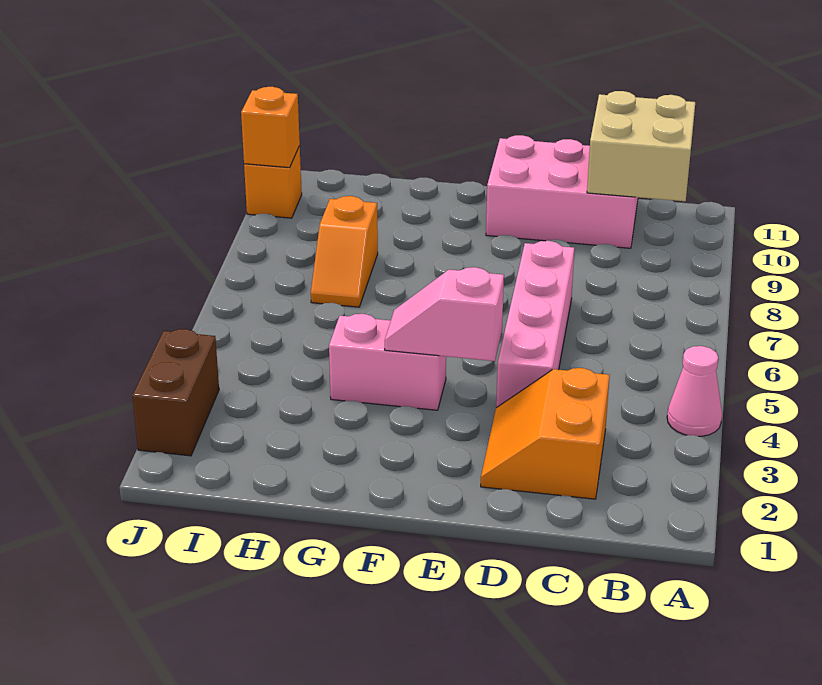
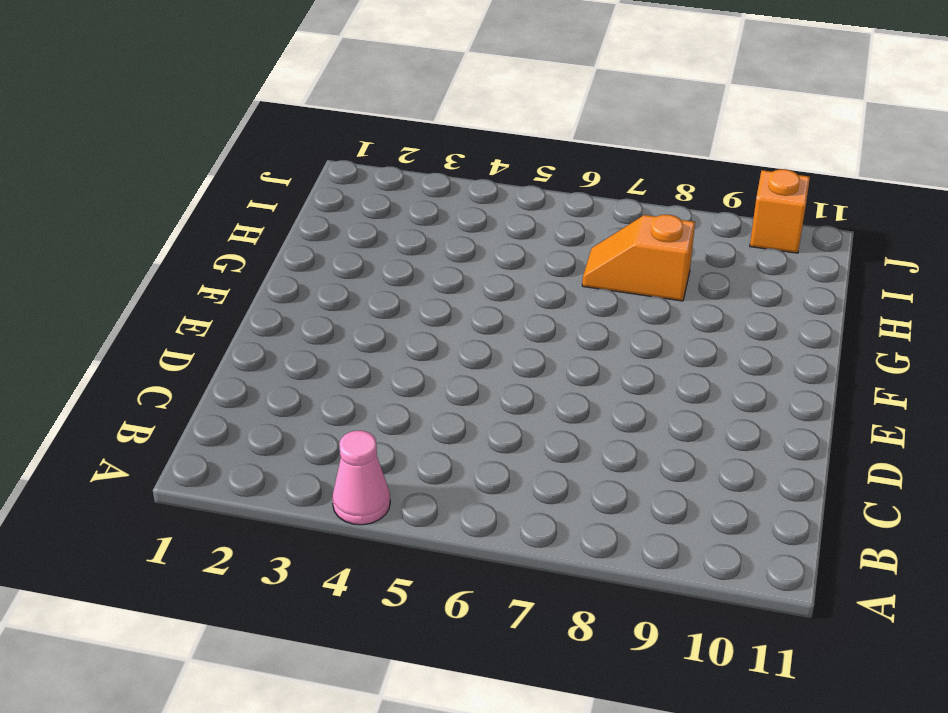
none -> orange slope C2:D3 level 1 top C
none -> pink brick C10:E11 level 1

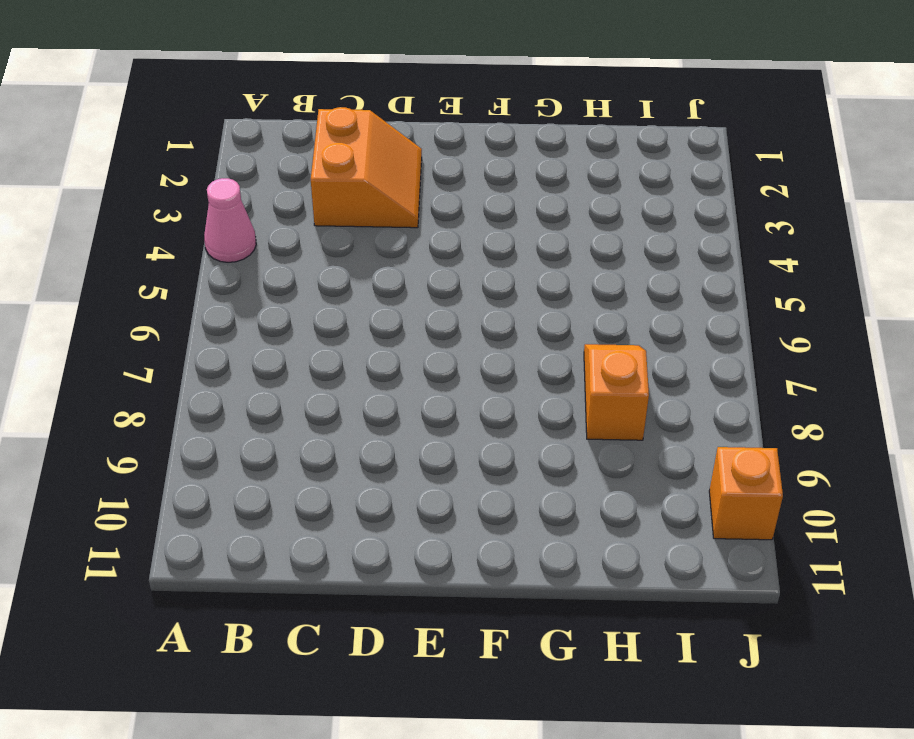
none -> pink brick C10:E11 level 1
none -> pink brick D4:D7 level 1

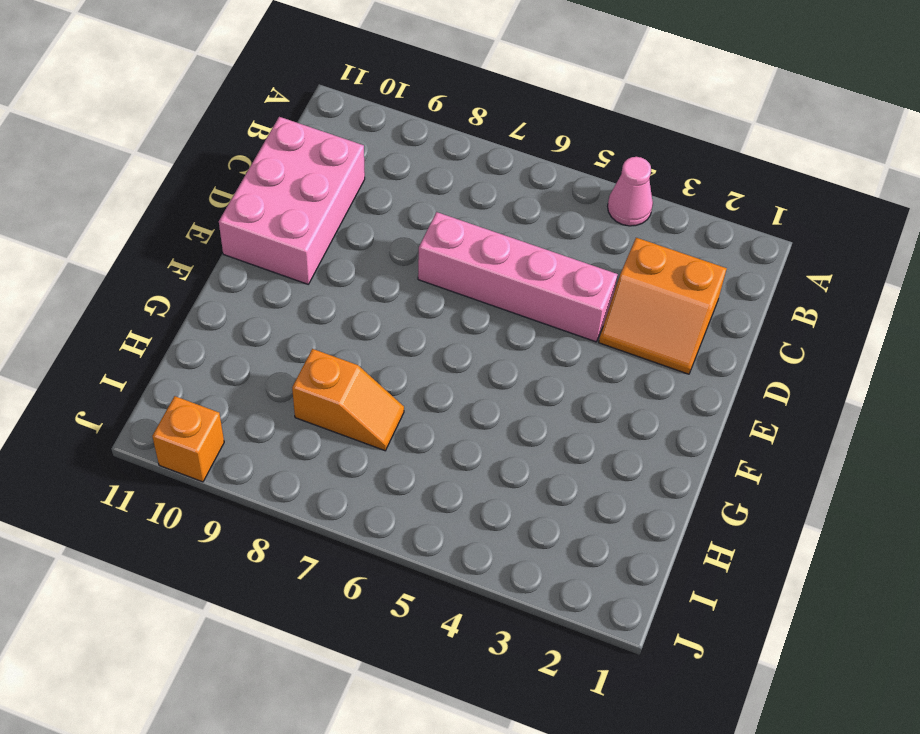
none -> pink brick F4:G4 level 1
none -> brown brick J2:J3 level 1

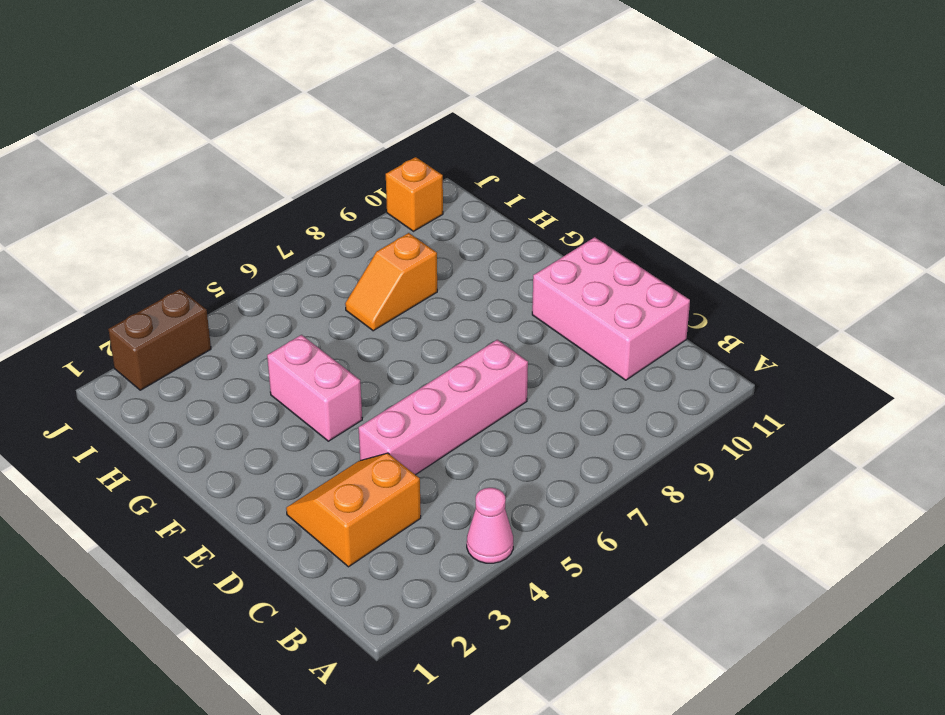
none -> tan brick B10:C11 level 2
none -> pink slope E4:F4 level 2 top E

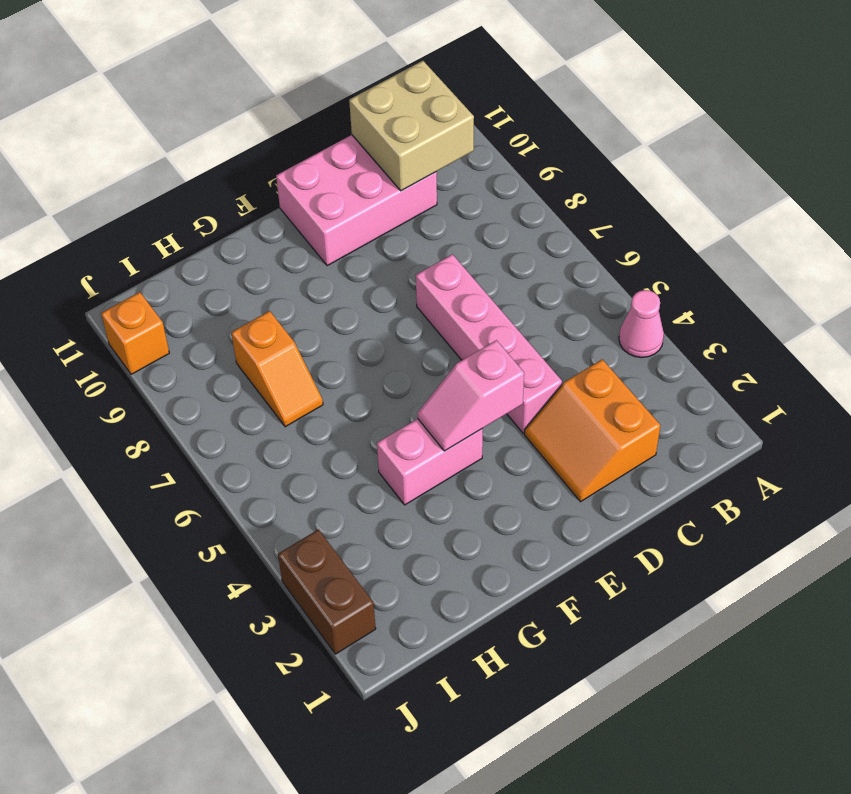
none -> orange brick J10 level 2

